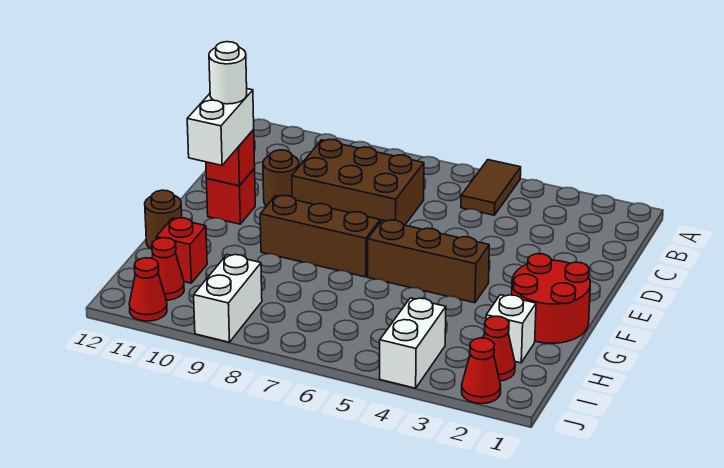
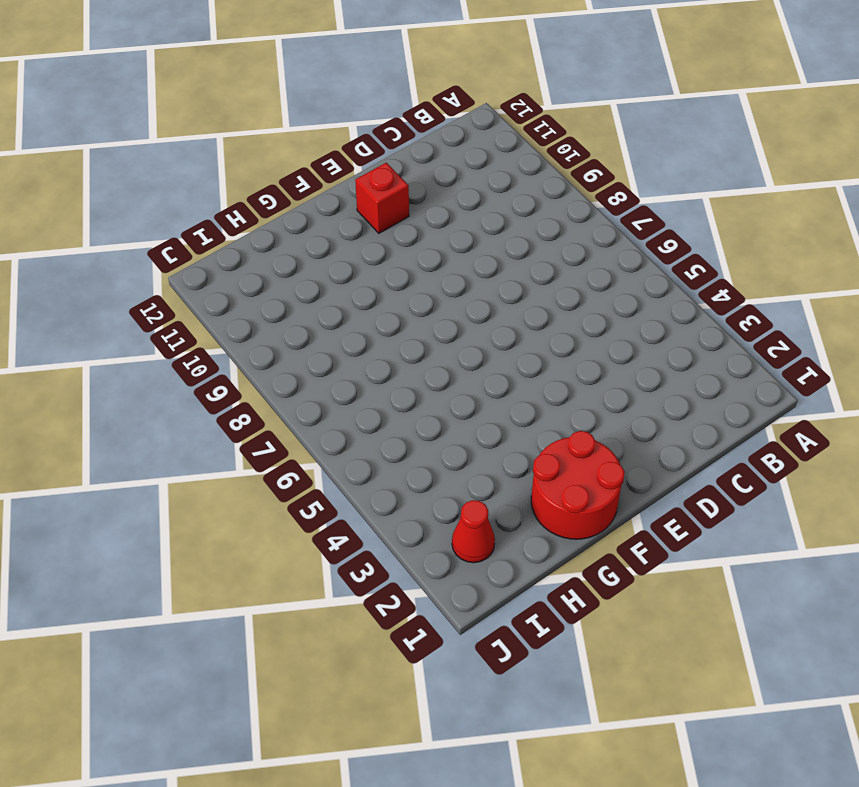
none -> brown tile A5:B5 level 1
none -> brown brick C7:D9 level 1
none -> brown round brick D10 level 1

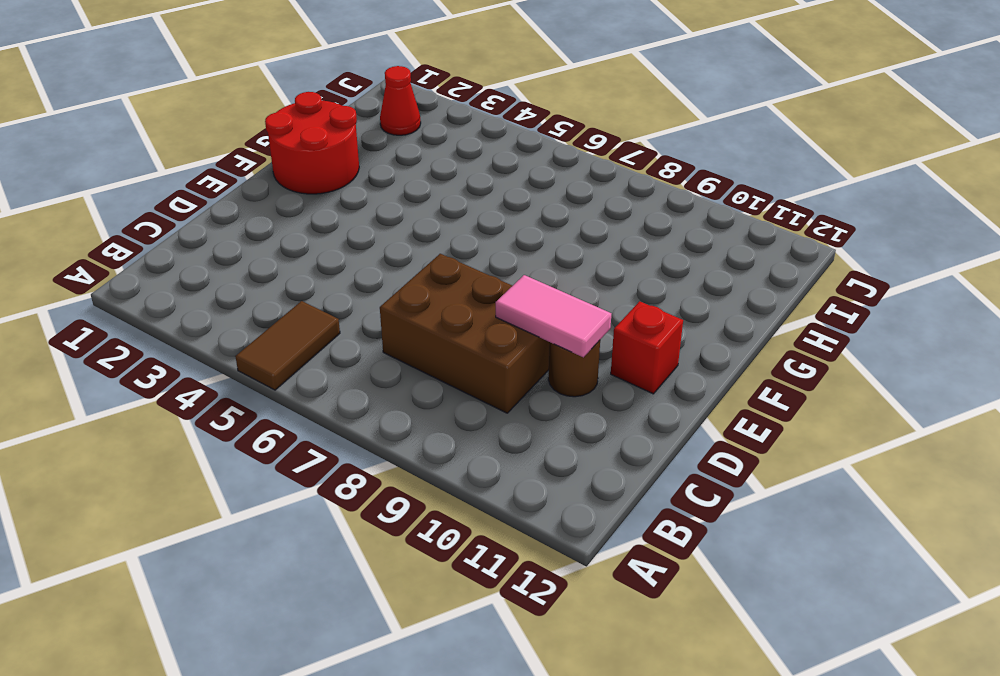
pink tile D9:D10 level 2 -> none
none -> brown brick F4:F6 level 1
none -> brown brick F7:F9 level 1
none -> brown round brick G12 level 1

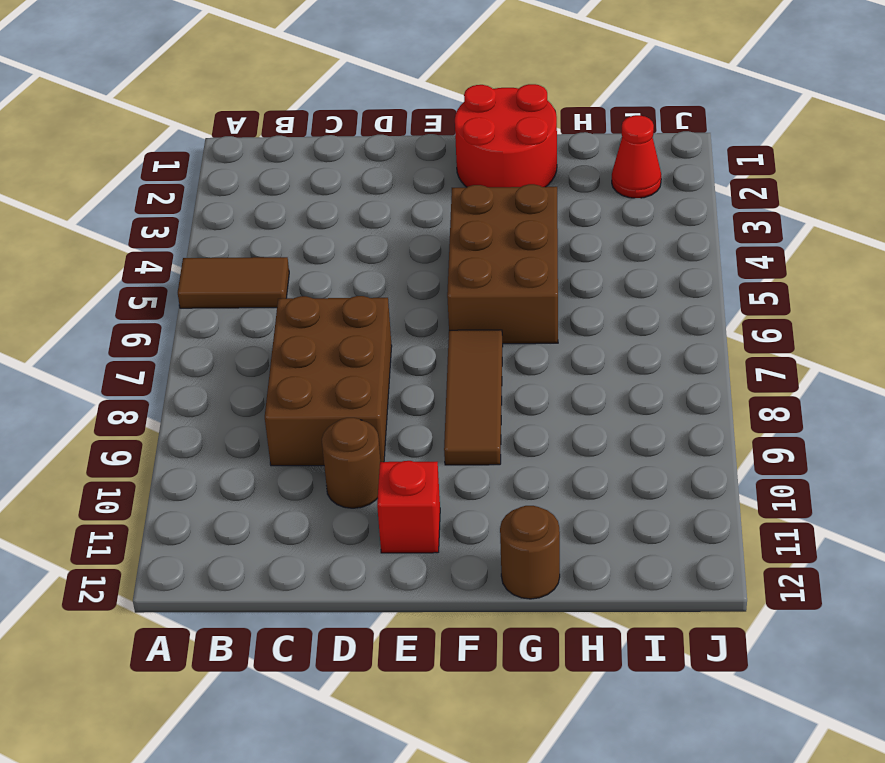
brown brick F4:G6 level 1 -> brown brick F4:F6 level 1
brown tile F7:F9 level 1 -> brown brick F7:F9 level 1
none -> white brick H2 level 1
none -> red brick H11 level 1
none -> white brick I4:J4 level 1

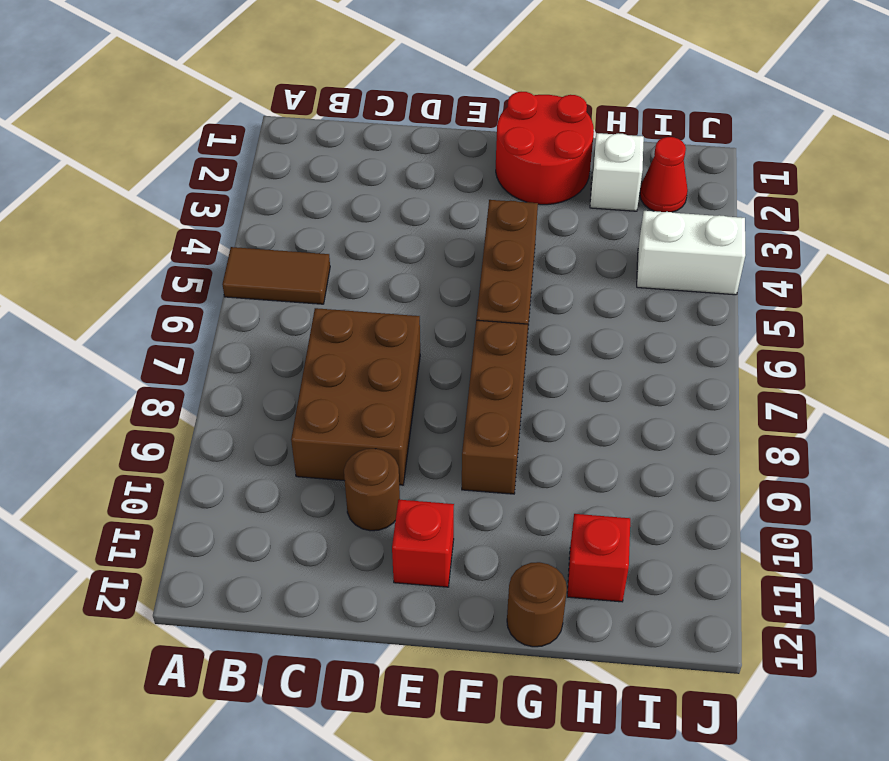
none -> white brick I9:J9 level 1
none -> red cone I11 level 1
none -> red cone J2 level 1

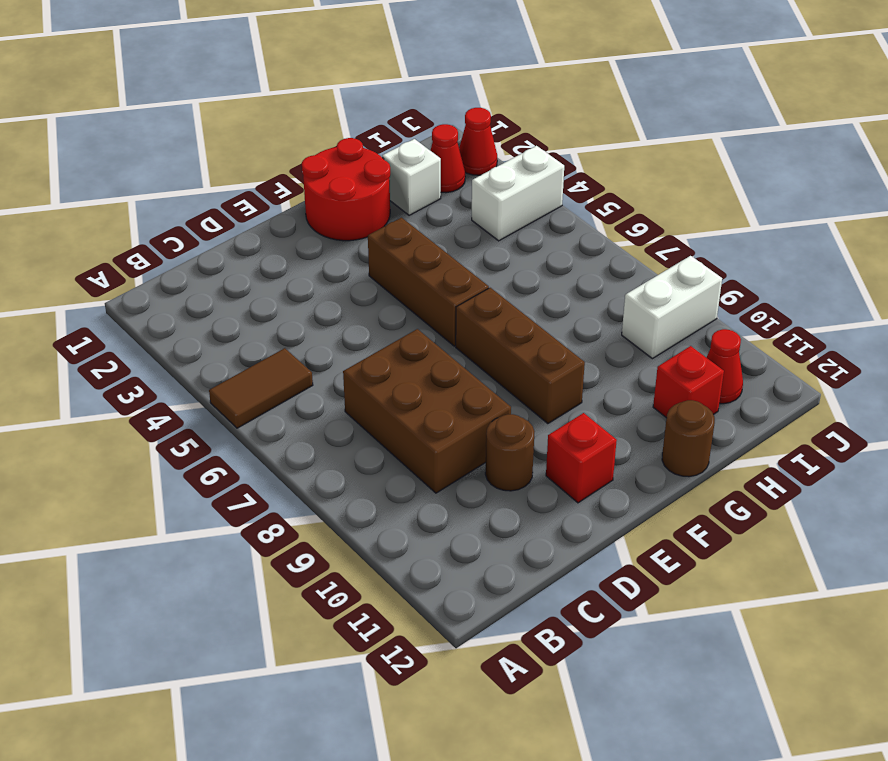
none -> red cone J11 level 1
none -> red brick E11 level 2
none -> white brick E11:F11 level 3

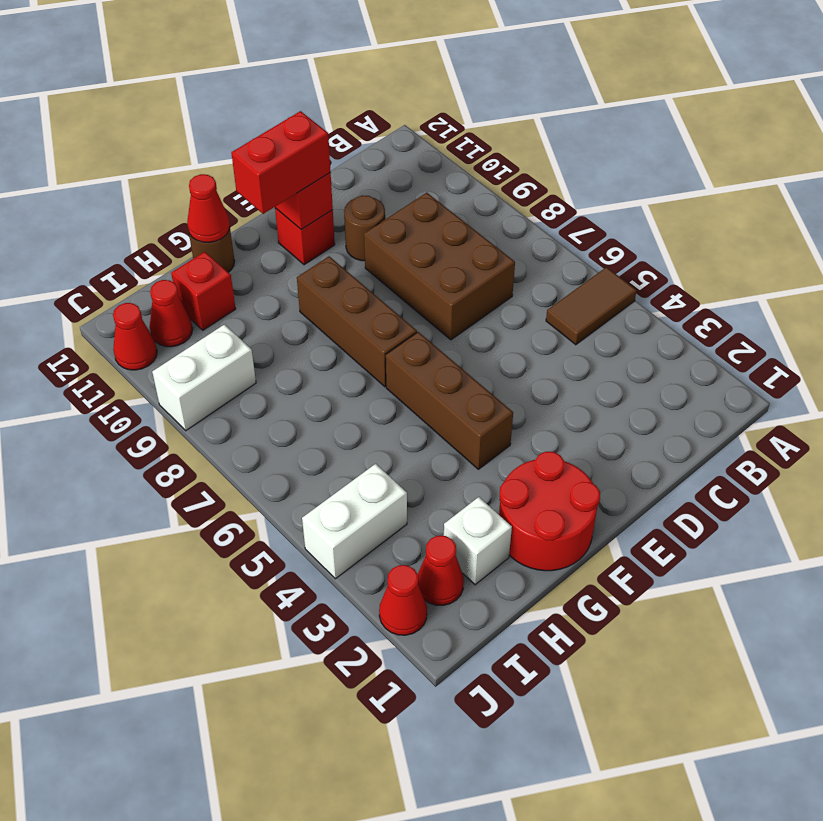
red brick E11:F11 level 3 -> white brick E11:F11 level 3
red cone G12 level 2 -> none
none -> white round brick E11 level 4

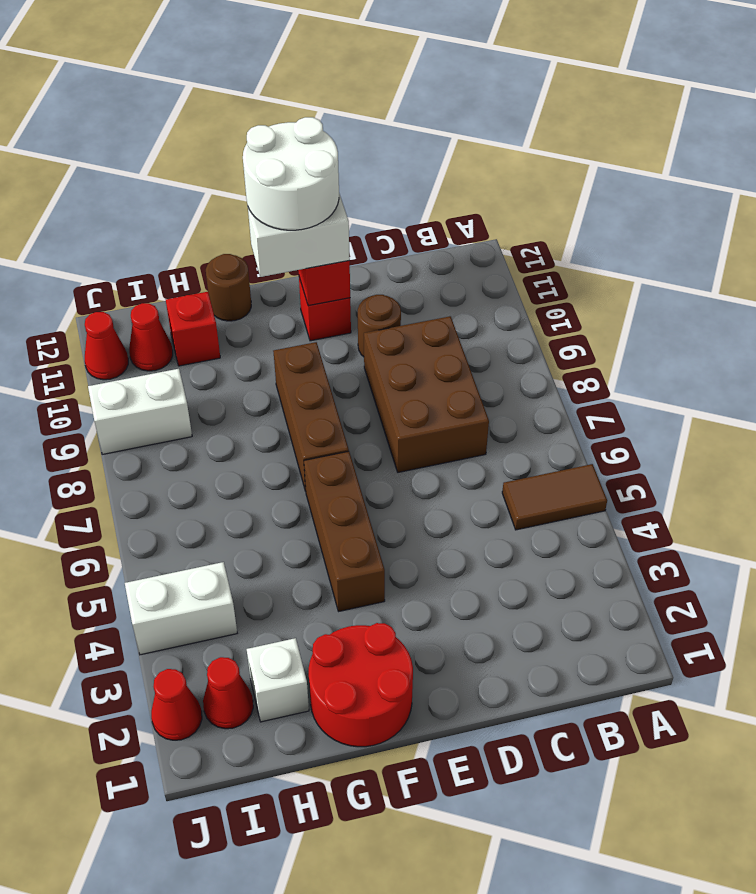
white round brick E11:F12 level 4 -> white round brick E11 level 4

